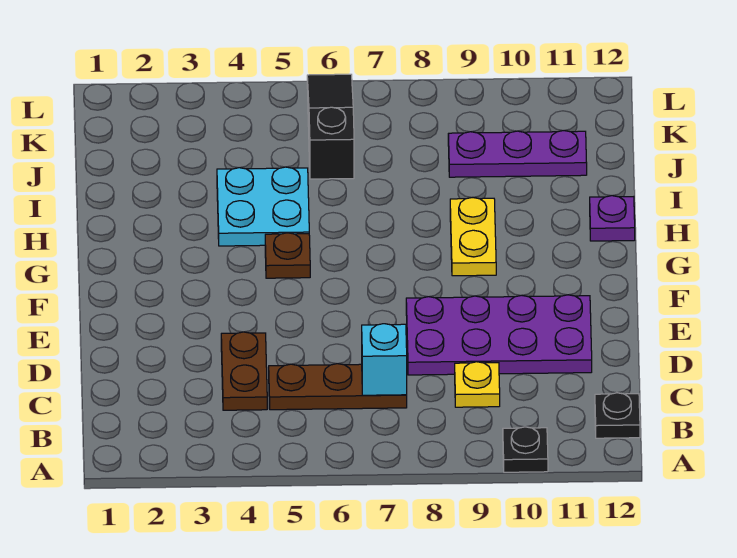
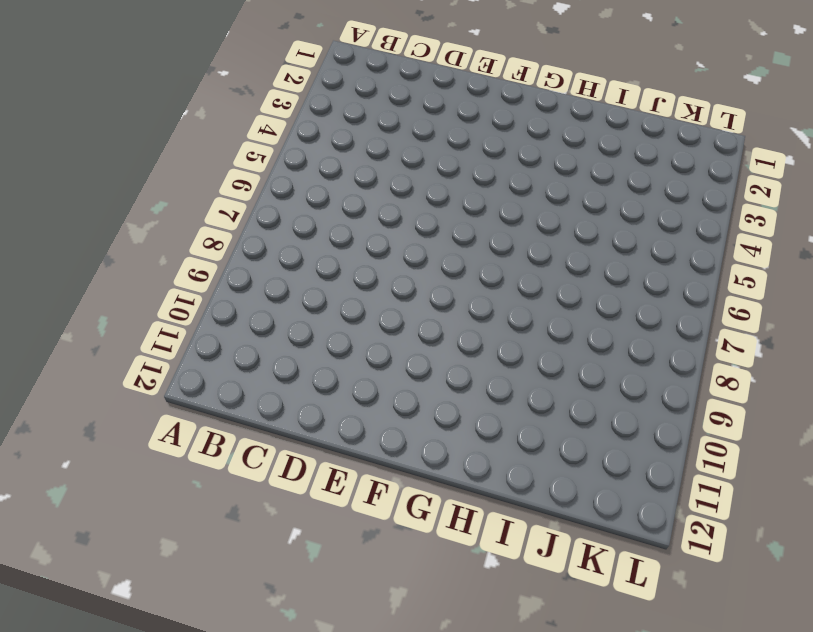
none -> black plate A10 level 1
none -> black plate B12 level 1
none -> brown plate C4:D4 level 1

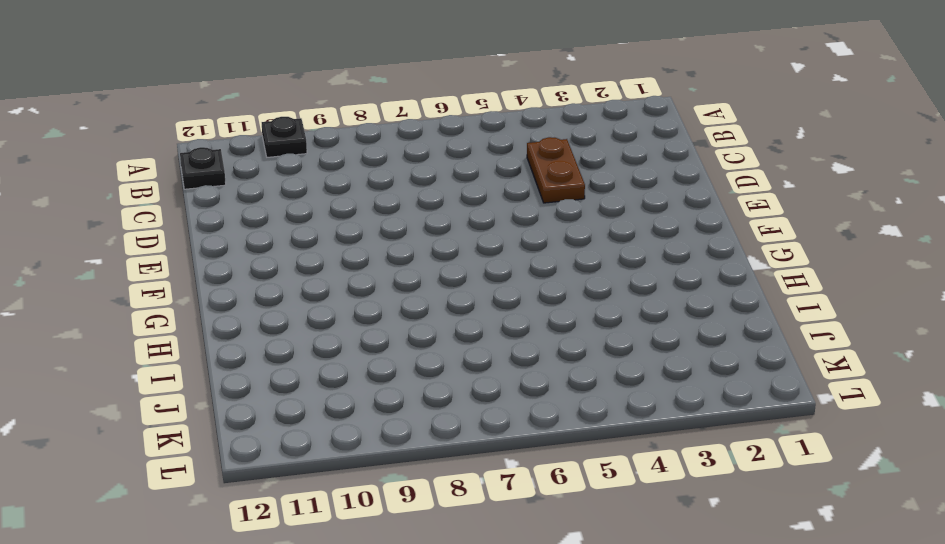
none -> brown plate C5:C7 level 1
none -> yellow plate C9 level 1
none -> purple plate D8:E11 level 1

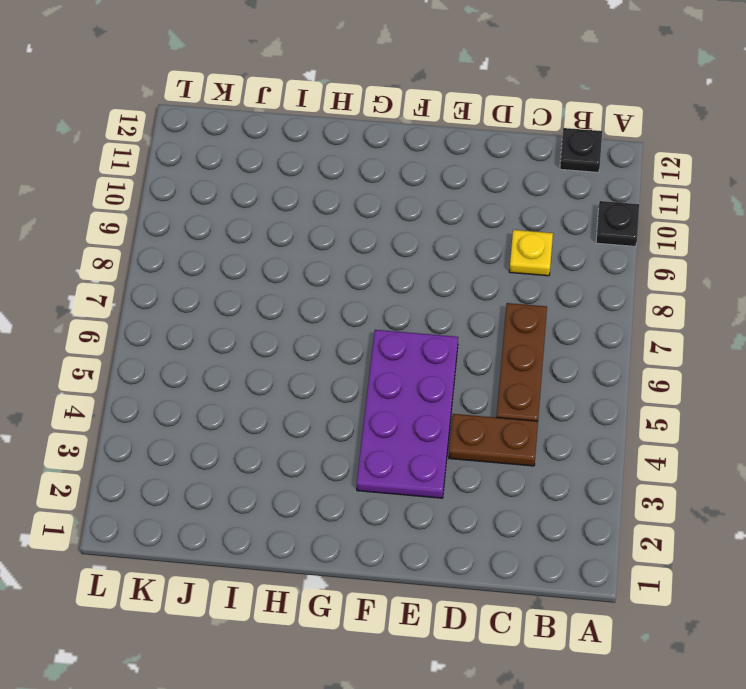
purple plate E3:F6 level 1 -> purple plate D8:E11 level 1
none -> brown plate G5 level 1
none -> yellow plate G9:H9 level 1
none -> cyan plate H4:I5 level 1

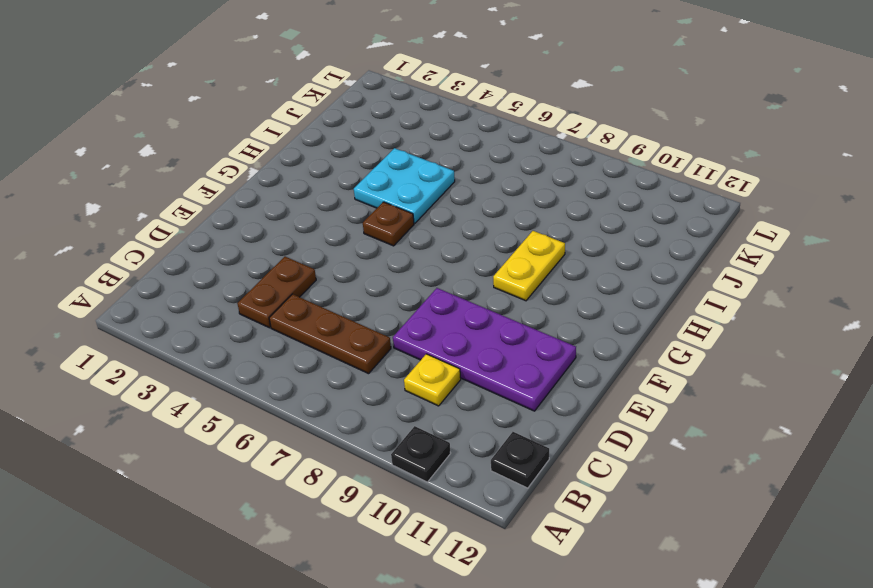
none -> purple plate H12 level 1
none -> black slope J6:L6 level 1 top J
none -> purple plate J9:J11 level 1

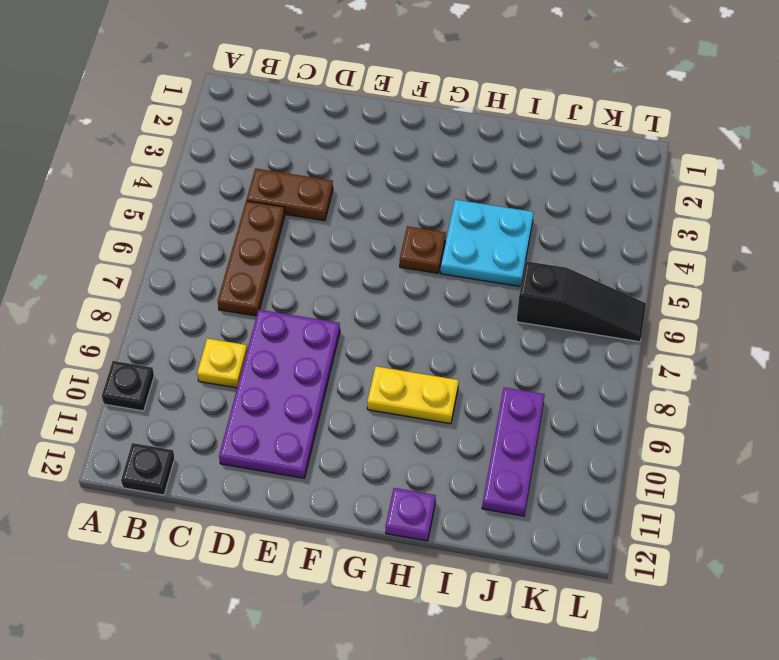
none -> cyan brick C7 level 2

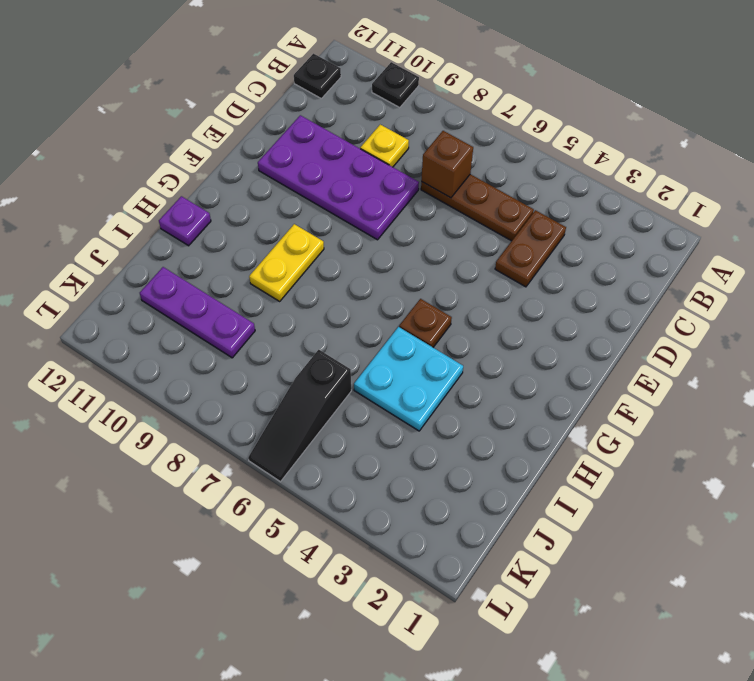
brown brick C7 level 2 -> cyan brick C7 level 2

